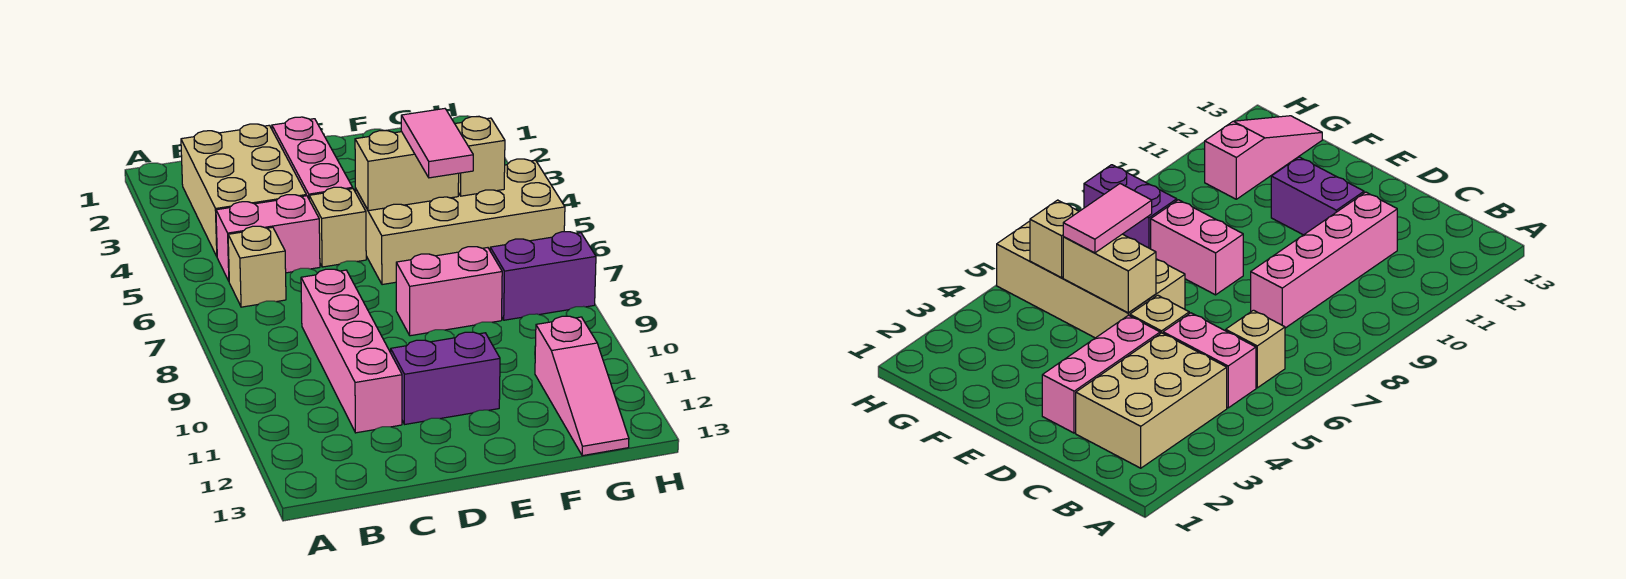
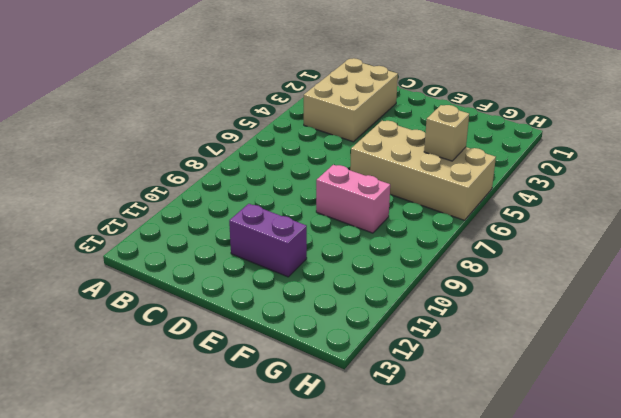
none -> pink brick B5:C5 level 1
none -> tan brick B6 level 1
none -> pink brick C8:C11 level 1

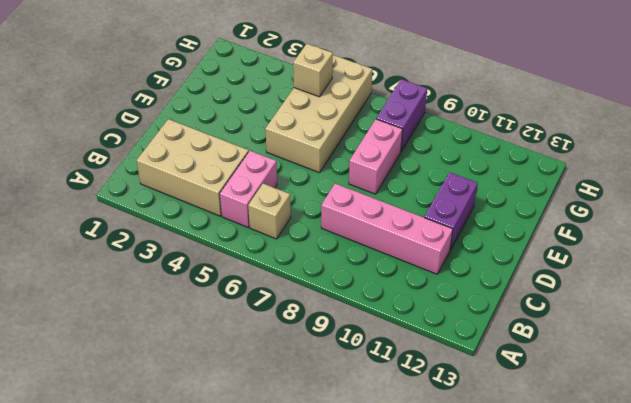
none -> pink brick D2:D4 level 1
none -> tan brick D5 level 1
none -> pink slope G11:G13 level 1 top 11

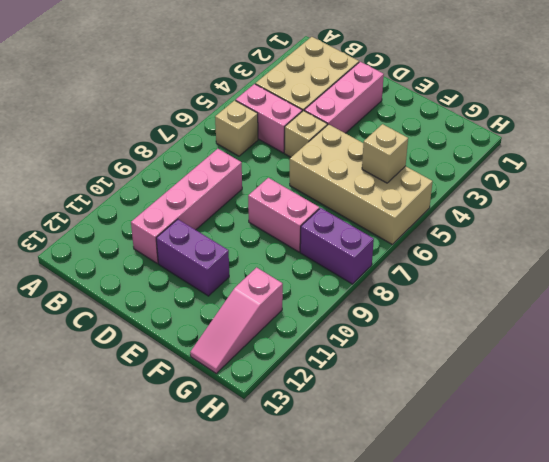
none -> tan brick E5:F5 level 2
none -> pink tile F5:F6 level 3

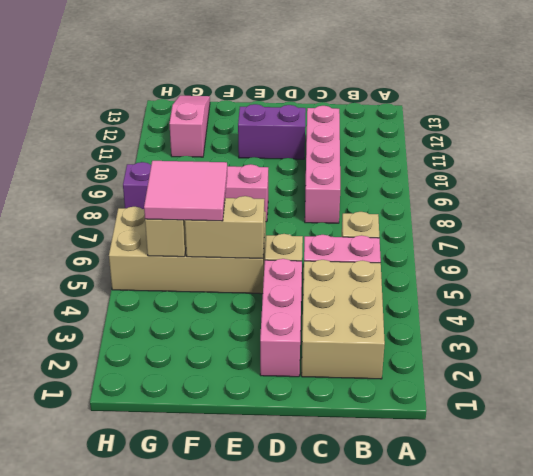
pink tile F5:G6 level 3 -> pink tile F5:F6 level 3

